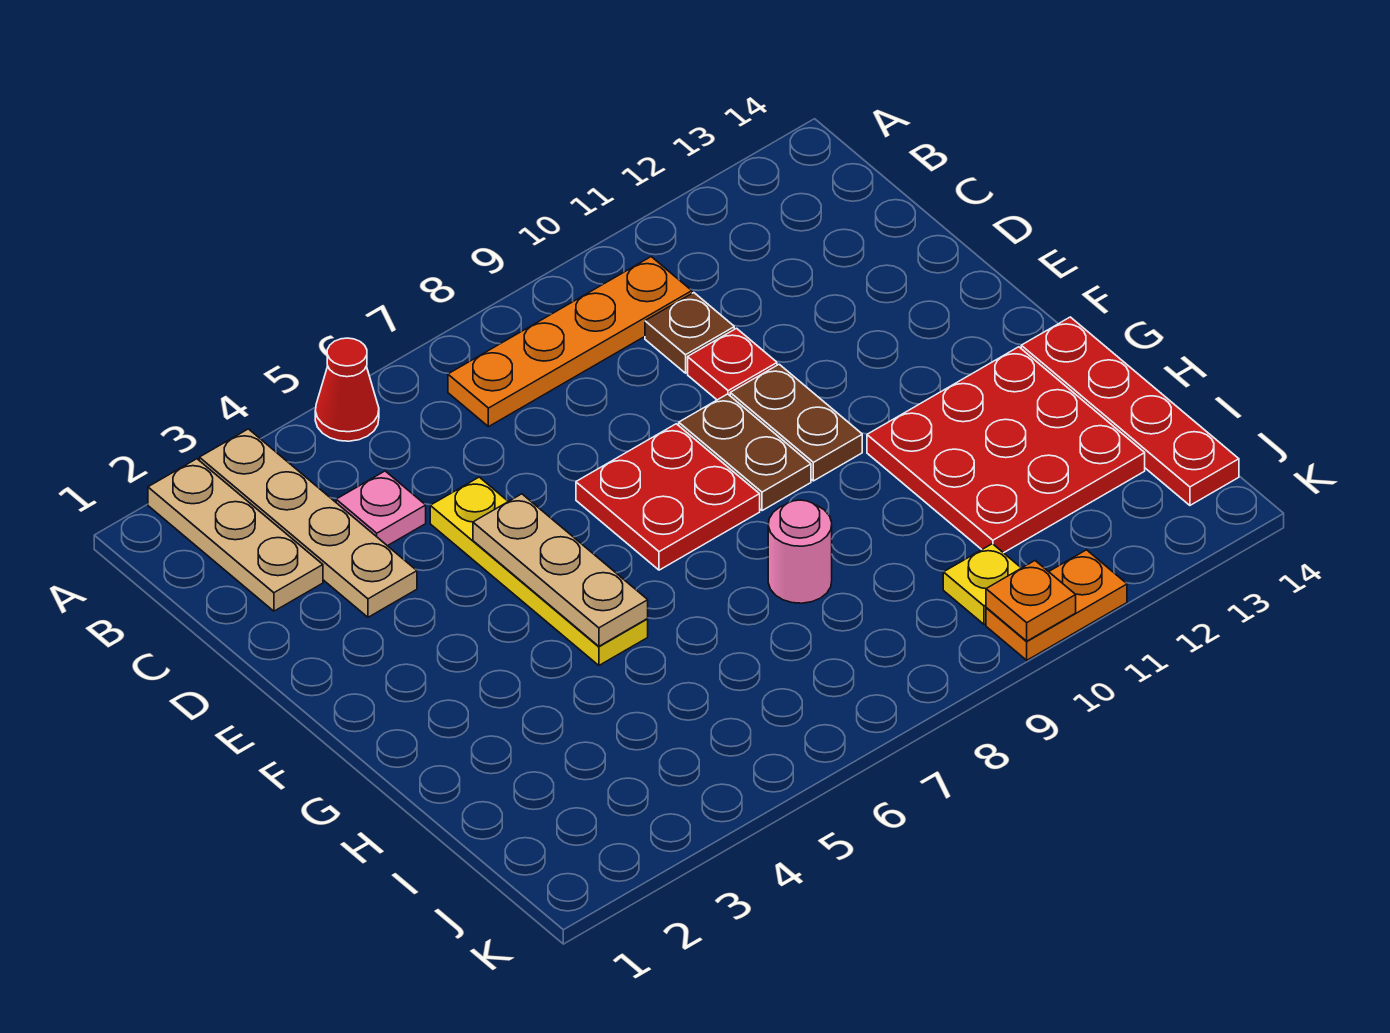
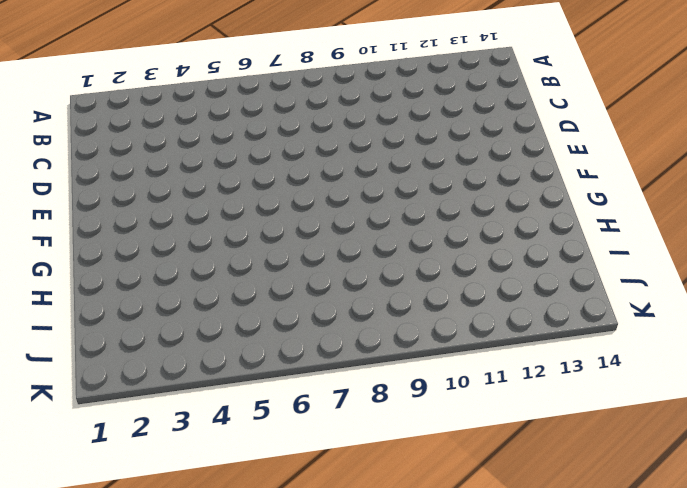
none -> tan plate A2:C2 level 1
none -> tan plate A3:D3 level 1
none -> red cone A5 level 1

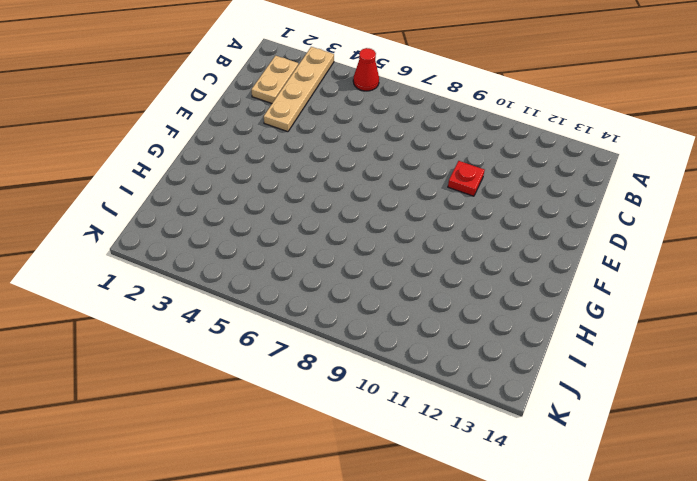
tan plate B2:C2 level 1 -> tan plate A2:C2 level 1
none -> orange plate B7:B10 level 1
none -> pink plate C4 level 1
none -> brown plate C10 level 1

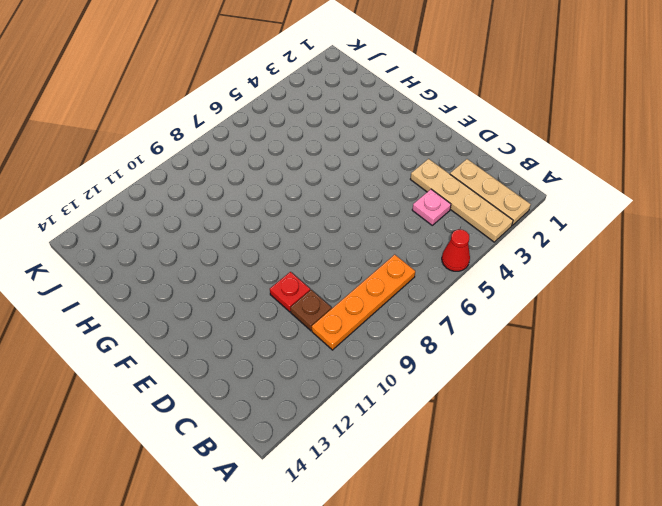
none -> yellow plate D5:G5 level 1
none -> red plate E7:F8 level 1
none -> brown plate E9:F9 level 1

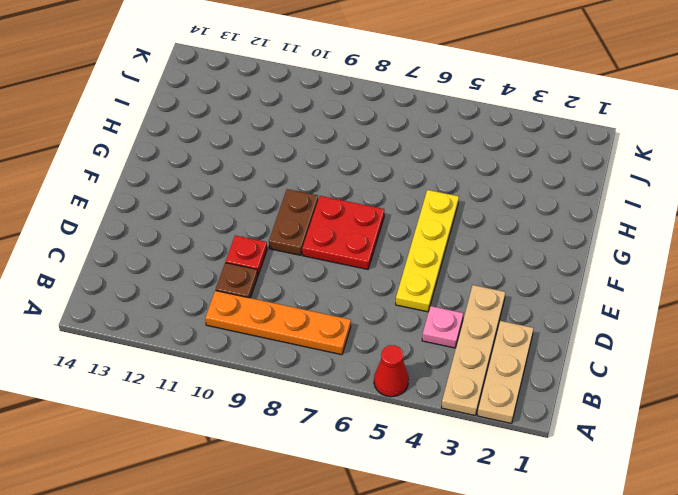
none -> brown plate E10:F10 level 1
none -> red plate G11:I13 level 1
none -> red plate G14:J14 level 1

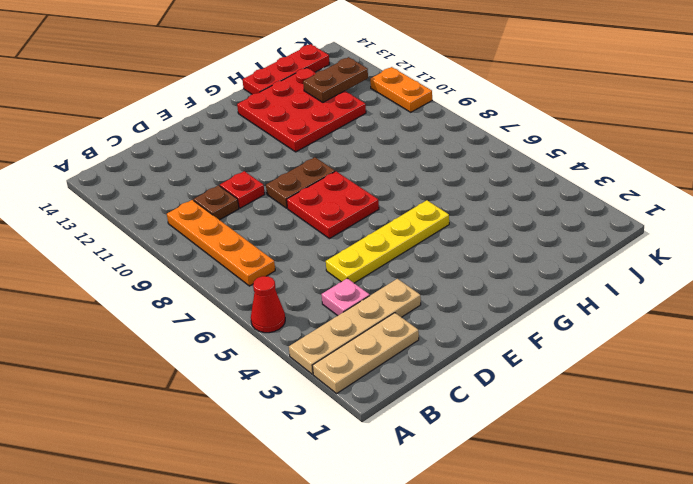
red plate H14:J14 level 1 -> red plate G14:J14 level 1
brown plate I12:J12 level 2 -> brown plate E10:F10 level 1
none -> pink round brick H8 level 1
none -> yellow plate J10 level 1
none -> tan plate E5:G5 level 2

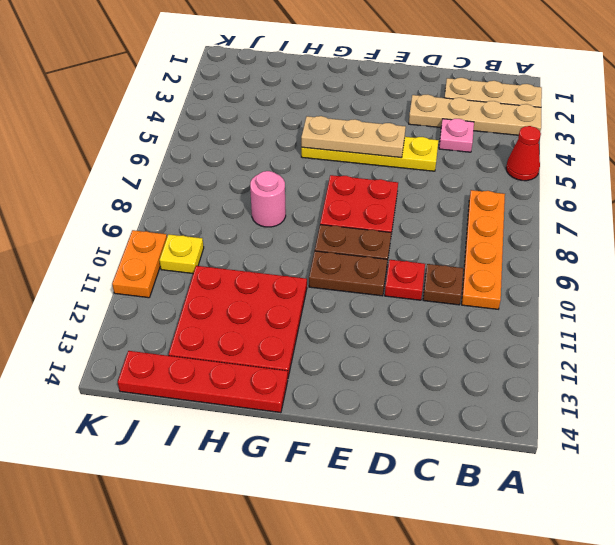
none -> orange plate K10 level 2

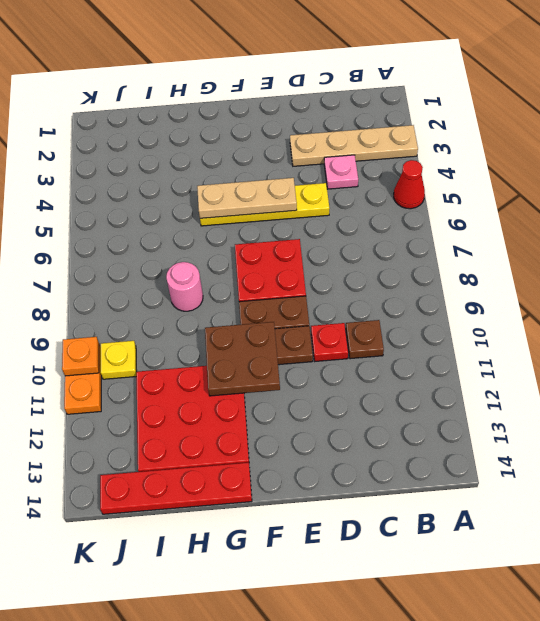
brown plate F10:G11 level 2 -> none
none -> tan plate A2:C2 level 1
none -> orange plate B7:B10 level 1

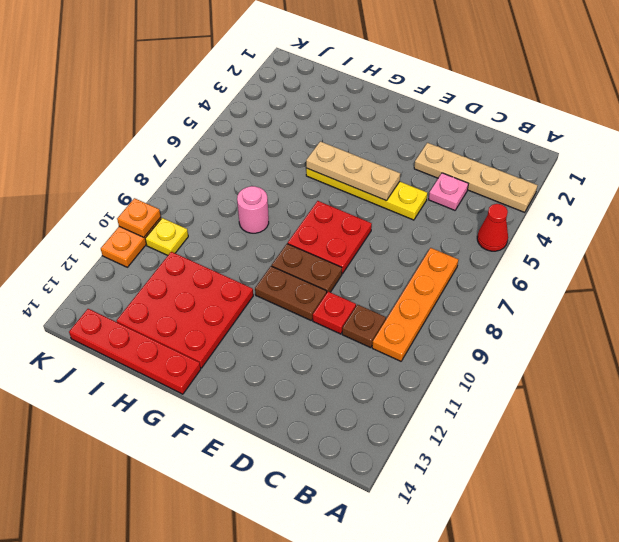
none -> tan plate A2:C2 level 1

